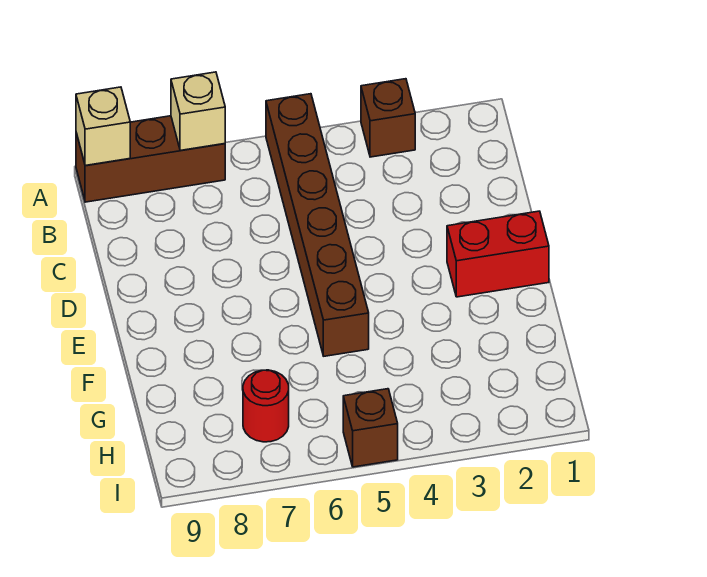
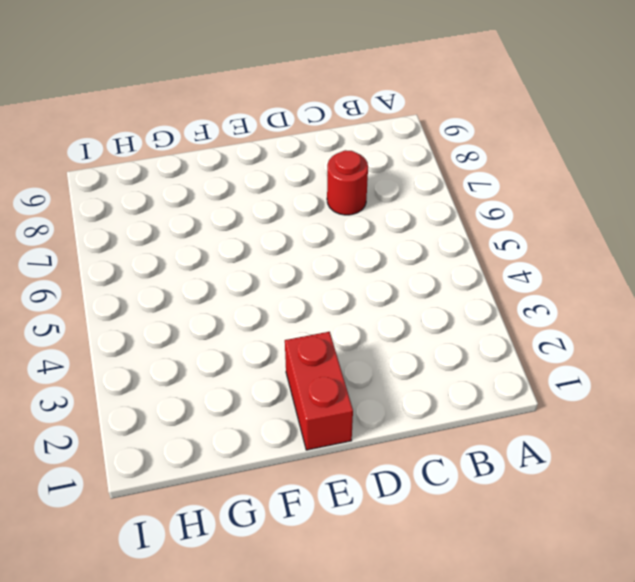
red round brick C7 level 1 -> red round brick H7 level 1
none -> brown brick A3 level 1
none -> brown brick A5:F5 level 1

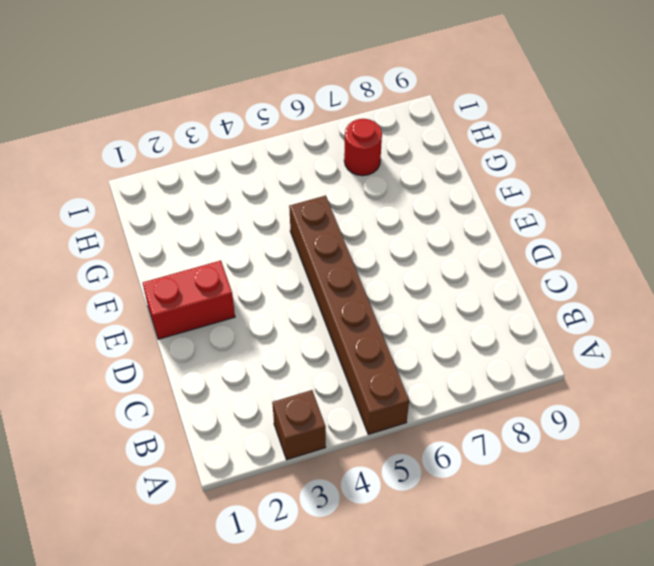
none -> brown brick A7:A9 level 1
none -> brown brick I5 level 1

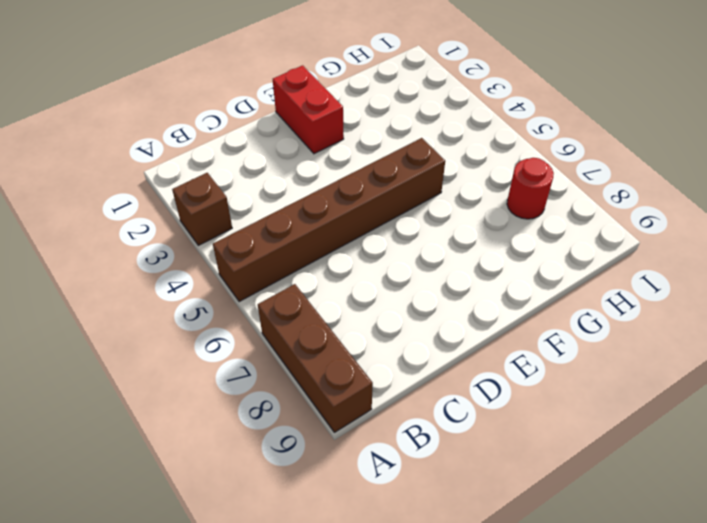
none -> brown brick I5 level 1
none -> tan brick A7 level 2

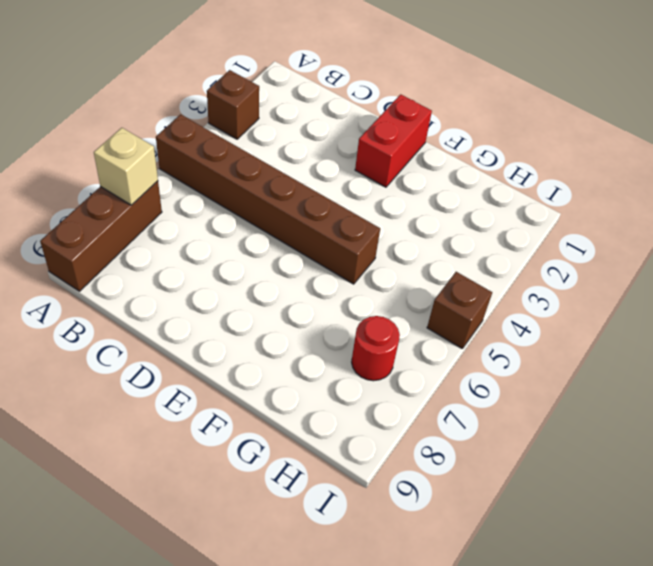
none -> tan brick A9 level 2

